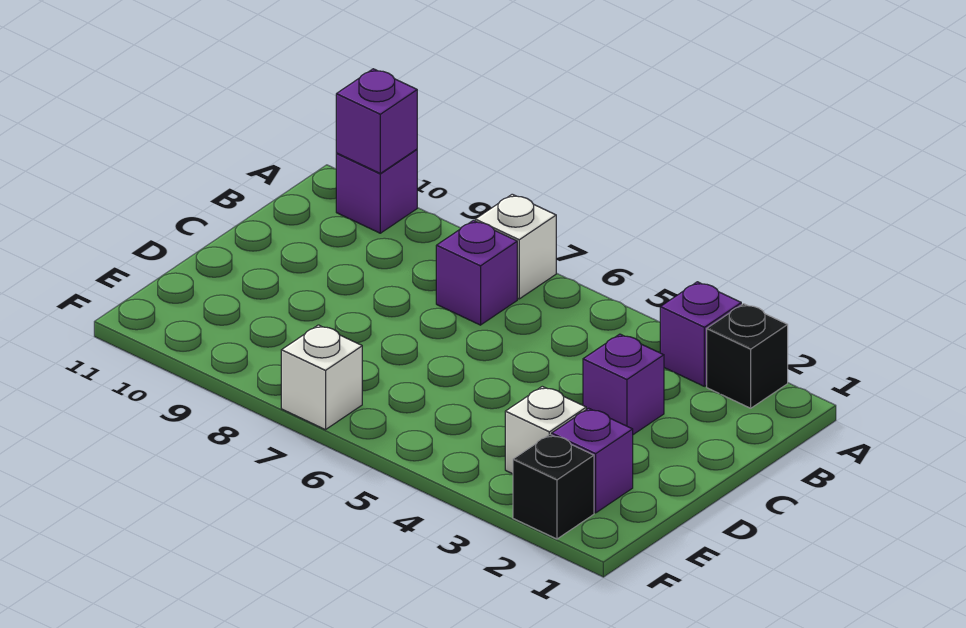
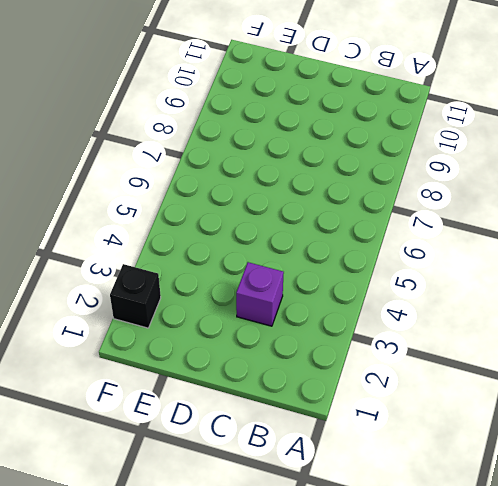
none -> black brick A2 level 1
none -> purple brick A3 level 1

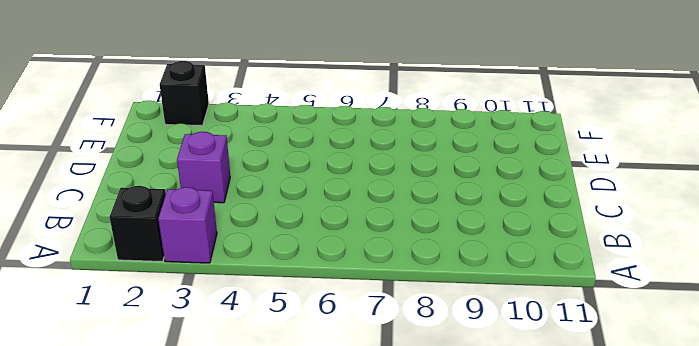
none -> white brick A7 level 1
none -> purple brick A10 level 1

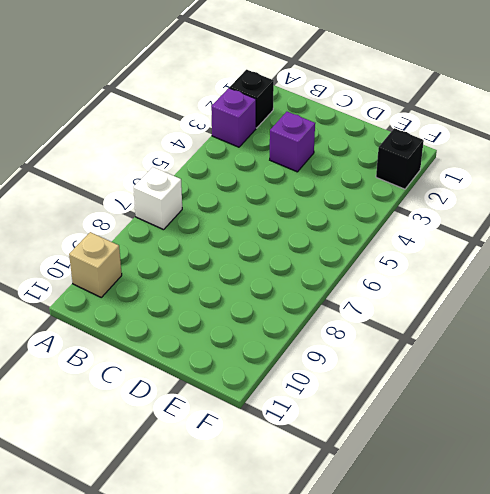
tan brick A10 level 1 -> purple brick A10 level 1
none -> purple brick B7 level 1
none -> purple brick E2 level 1

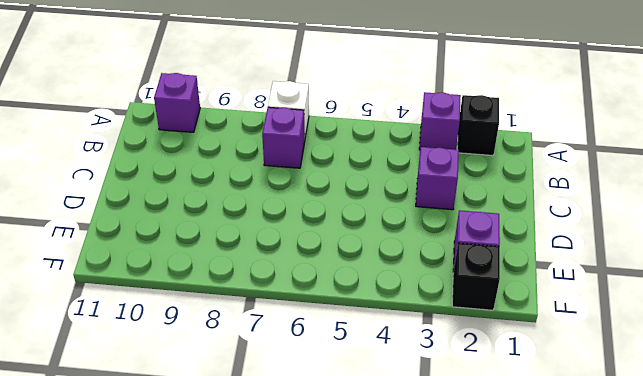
none -> white brick E3 level 1
none -> white brick F7 level 1

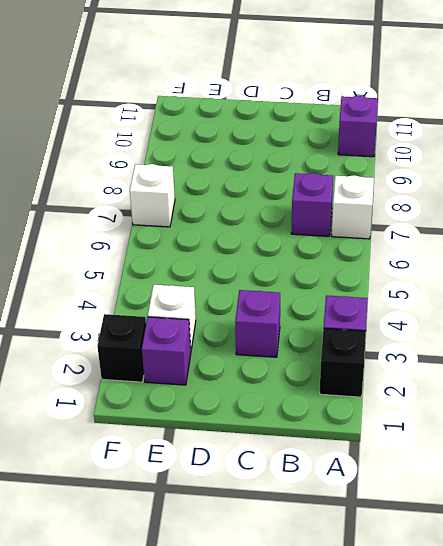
none -> purple brick A10 level 2

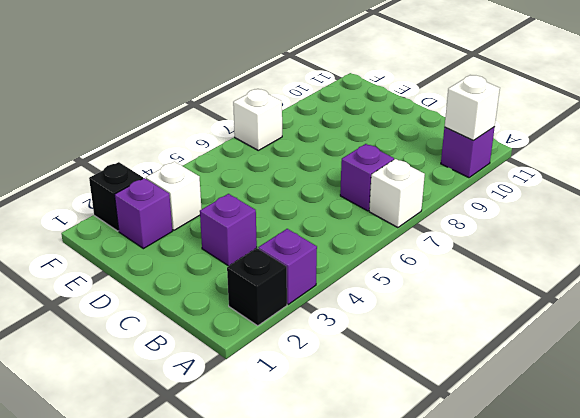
white brick A10 level 2 -> purple brick A10 level 2

